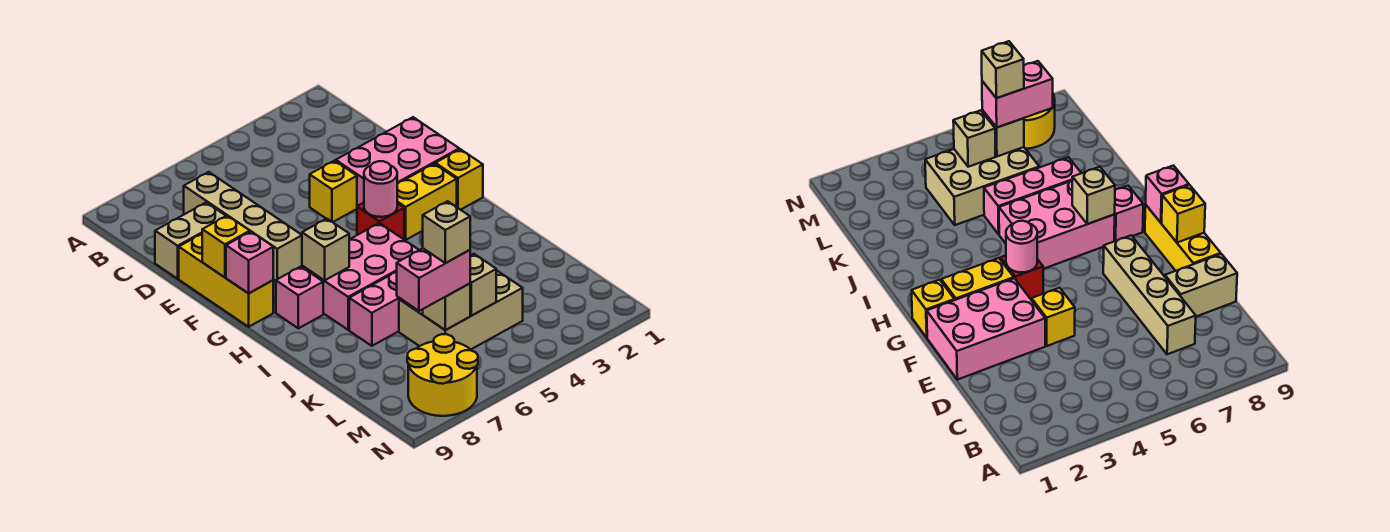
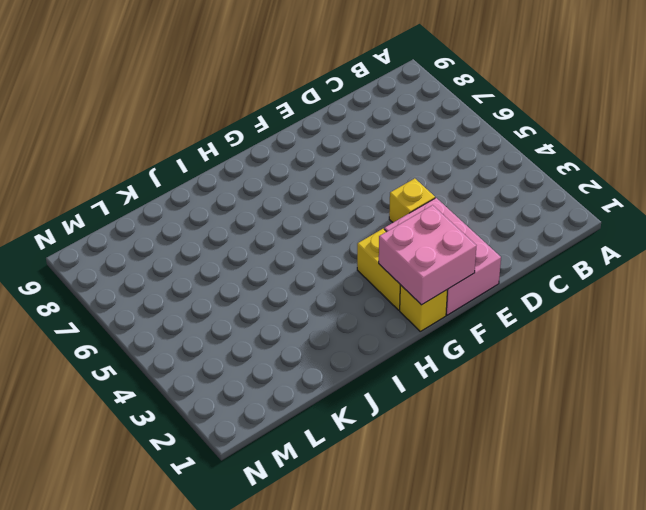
pink brick F1:G2 level 2 -> none
none -> tan brick C7:F7 level 1
none -> tan brick D8:D9 level 1
none -> yellow brick E9:G9 level 1

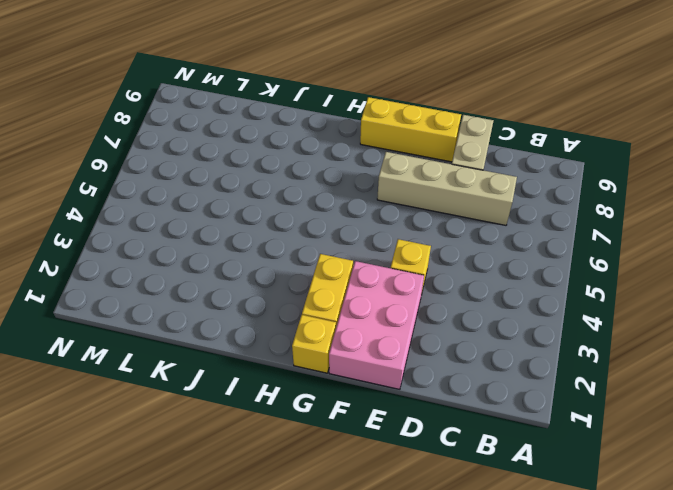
none -> red brick G4 level 1
none -> pink brick H5:I7 level 1
none -> pink brick H8 level 1

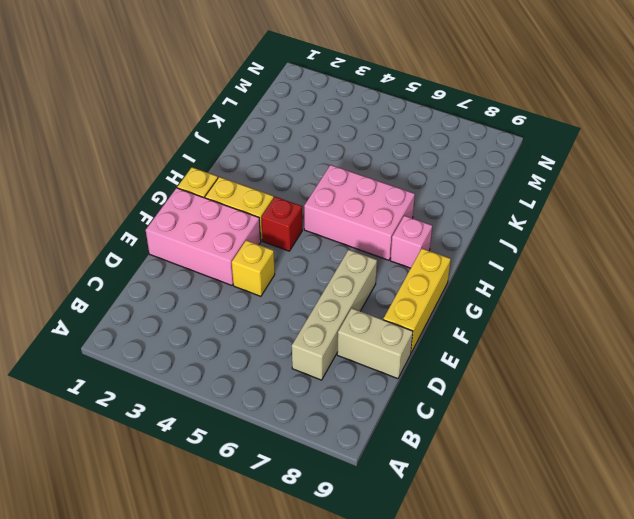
none -> pink brick J5:J7 level 1
none -> tan brick K4:L6 level 1
none -> yellow round brick M7:N8 level 1

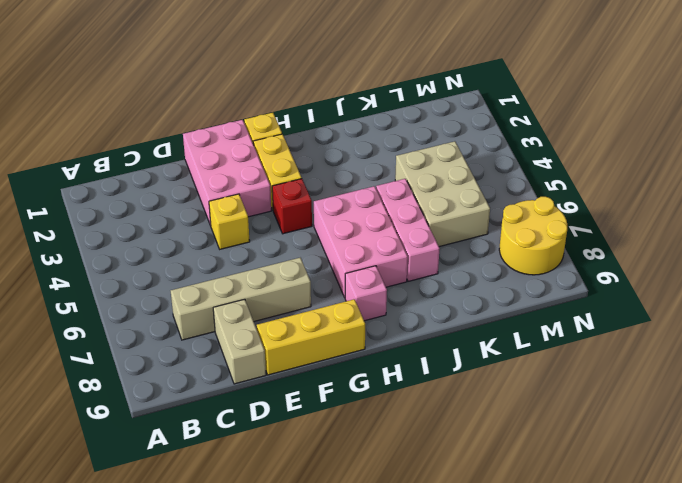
none -> yellow brick F9 level 2
none -> pink round brick G4 level 2
none -> pink brick G9 level 2

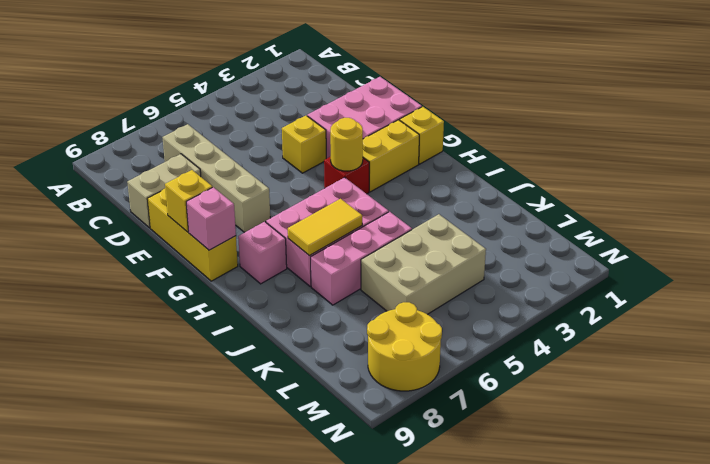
yellow round brick G4 level 2 -> pink round brick G4 level 2
yellow tile I6:I7 level 2 -> none
none -> tan brick H7 level 2
none -> tan brick L5 level 2
none -> tan brick L6 level 2

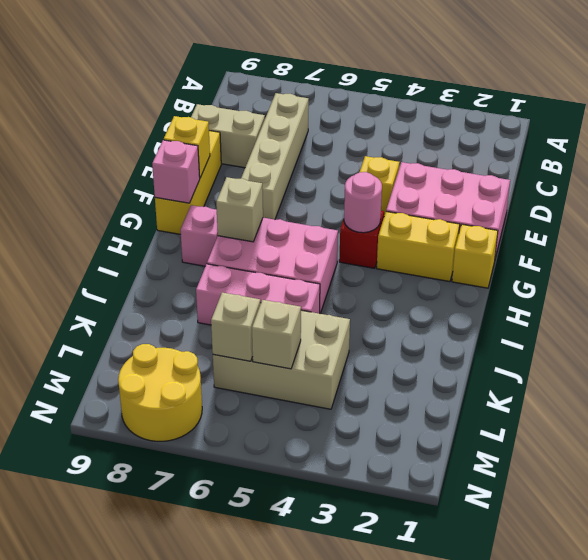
none -> pink brick L6:L7 level 3
none -> tan brick L6 level 4

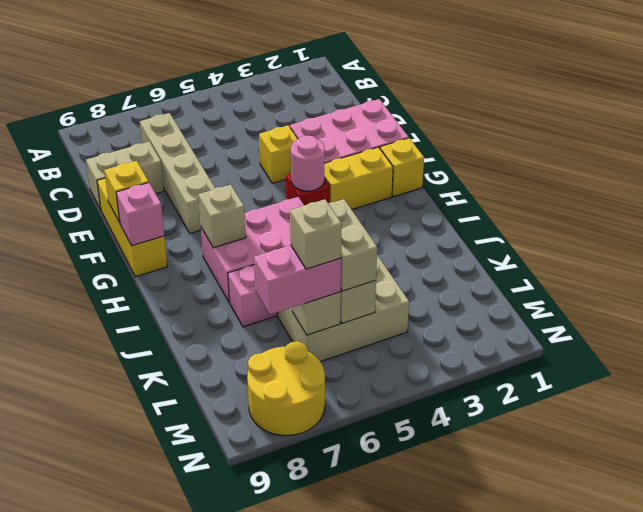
tan brick K5:L5 level 3 -> none
none -> pink brick H8 level 1

